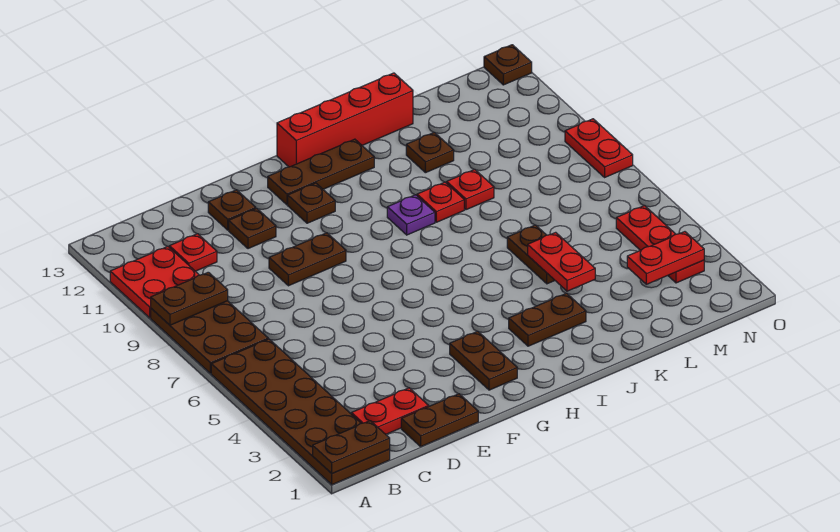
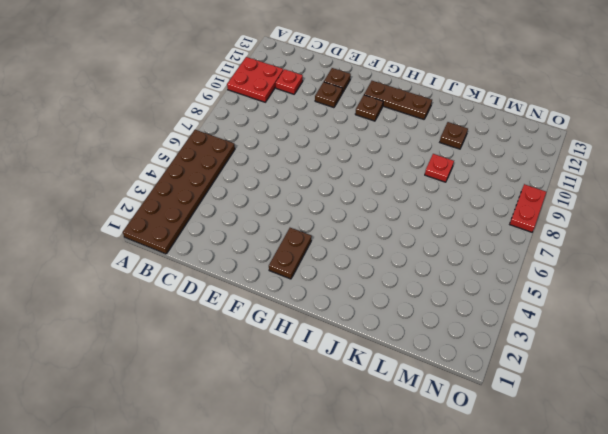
none -> brown plate A7:B9 level 1
none -> red plate C2:D2 level 1
none -> brown plate D1:E1 level 1

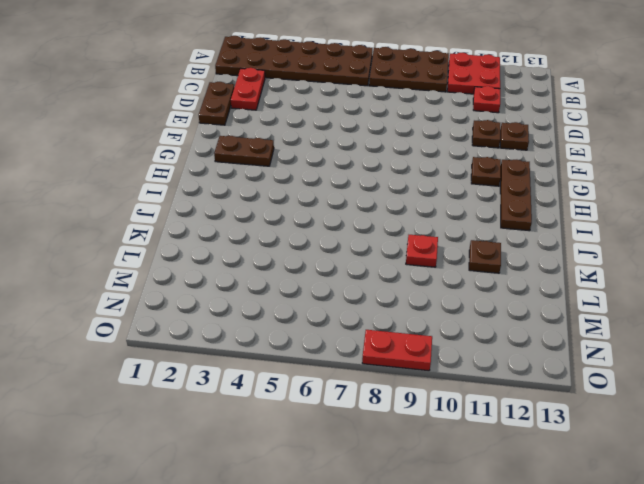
none -> brown plate E9:F9 level 1
none -> red brick H13:K13 level 1
none -> brown plate I3:J3 level 1

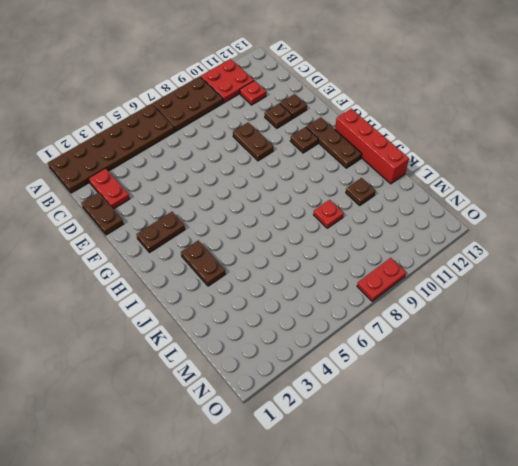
none -> purple plate I9 level 1
none -> red plate J9 level 1
none -> brown plate K5:K6 level 1

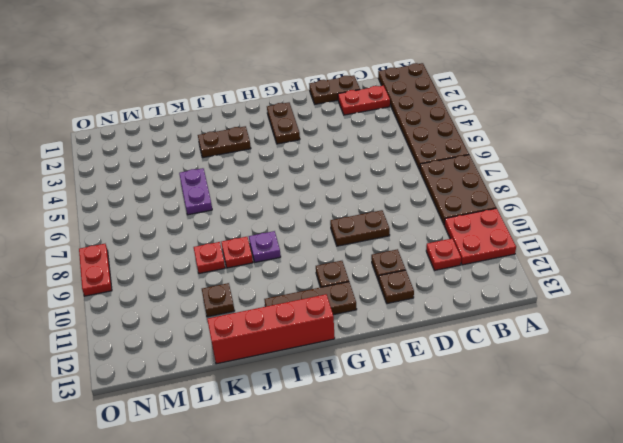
purple plate K5:K6 level 1 -> brown plate K5:K6 level 1
none -> red plate N3:N5 level 1
none -> brown plate O13 level 1
none -> brown plate A1:B1 level 2

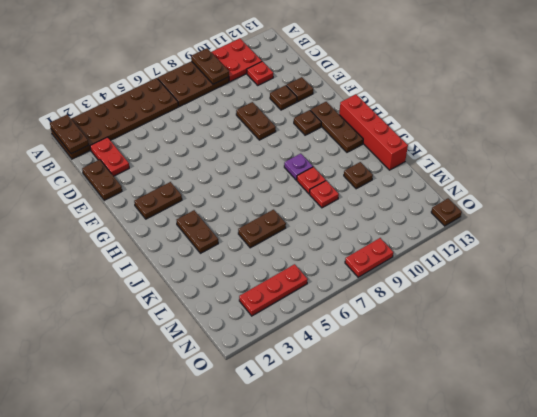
none -> red plate K4:K5 level 2
none -> red plate M3:N3 level 2

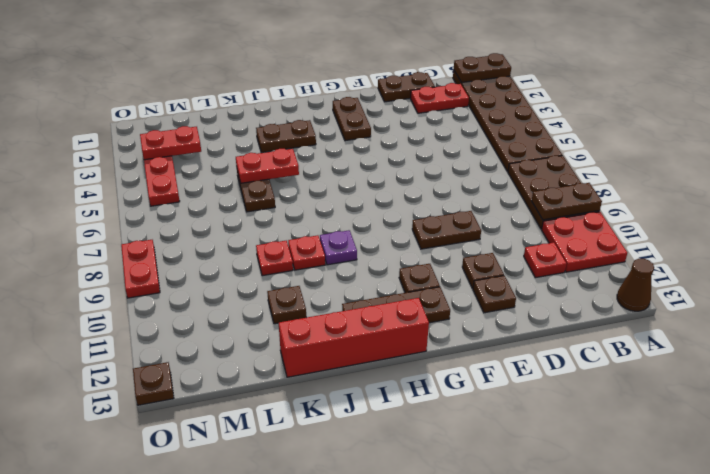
brown cone A13 level 1 -> none
red plate J5:K5 level 2 -> red plate K4:K5 level 2

